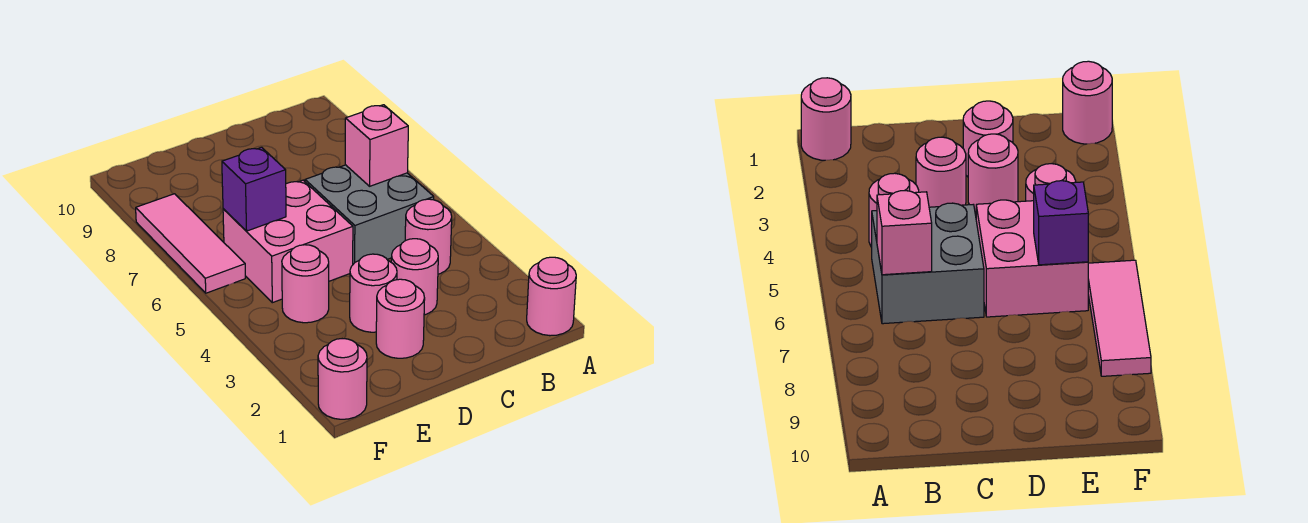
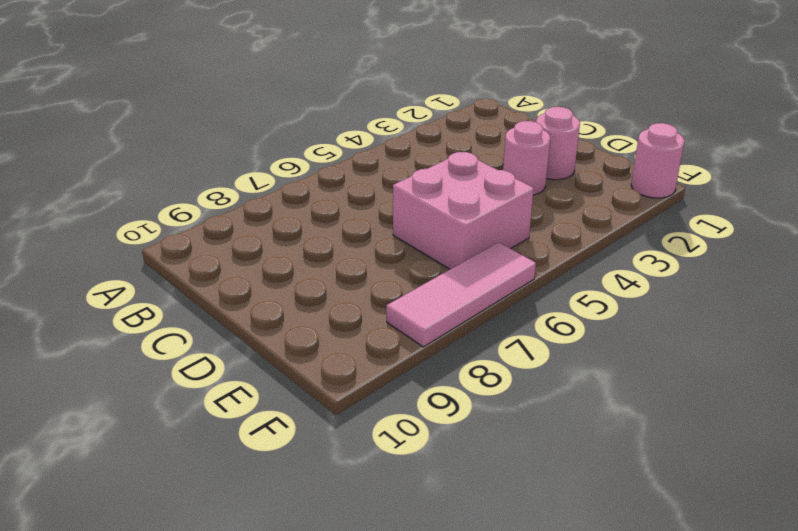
none -> pink round brick A1 level 1
none -> pink round brick B4 level 1
none -> grey brick B5:C6 level 1

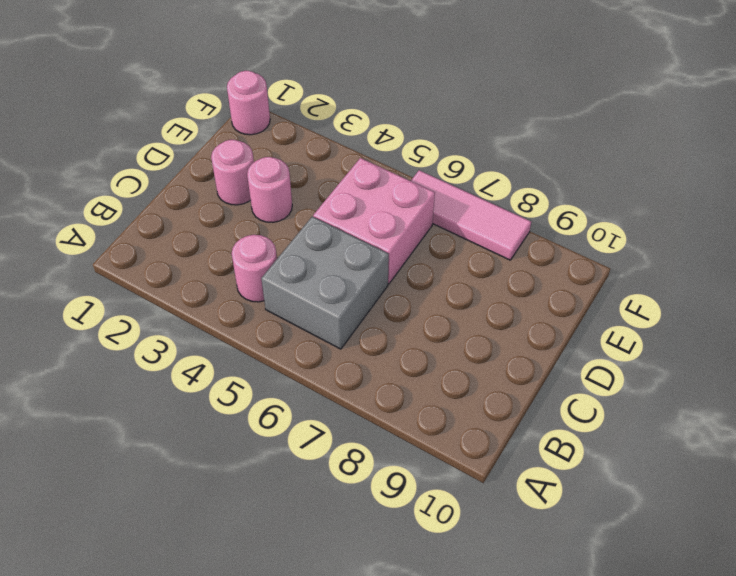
none -> pink round brick A1 level 1
none -> pink round brick C3 level 1
none -> pink round brick E4 level 1

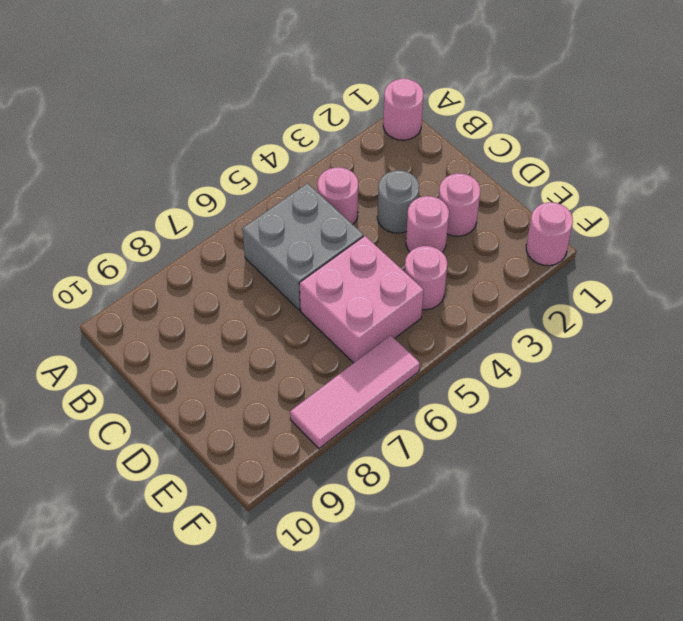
grey round brick C3 level 1 -> pink round brick C3 level 1
none -> pink brick B6 level 2
none -> purple brick E6 level 2

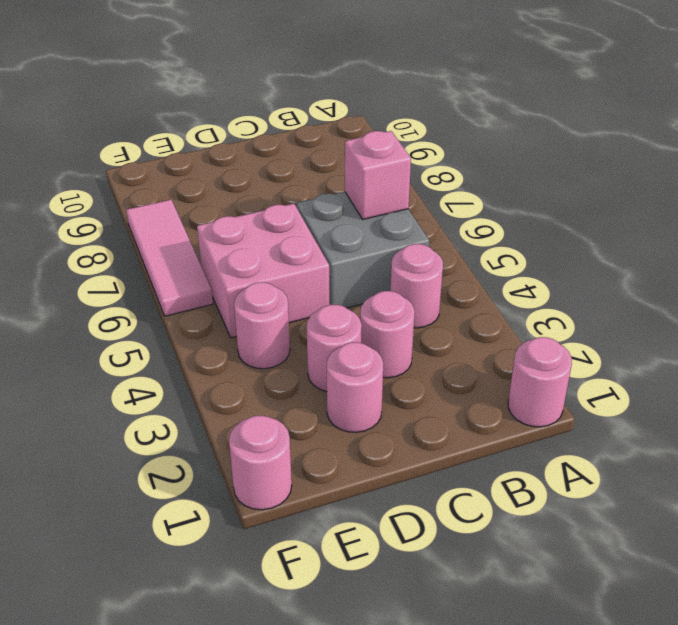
none -> purple brick E6 level 2

